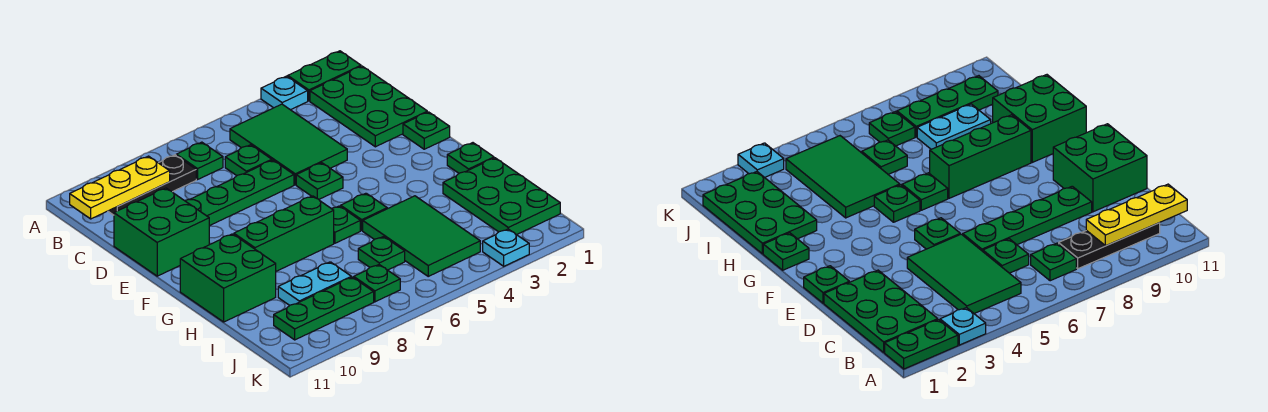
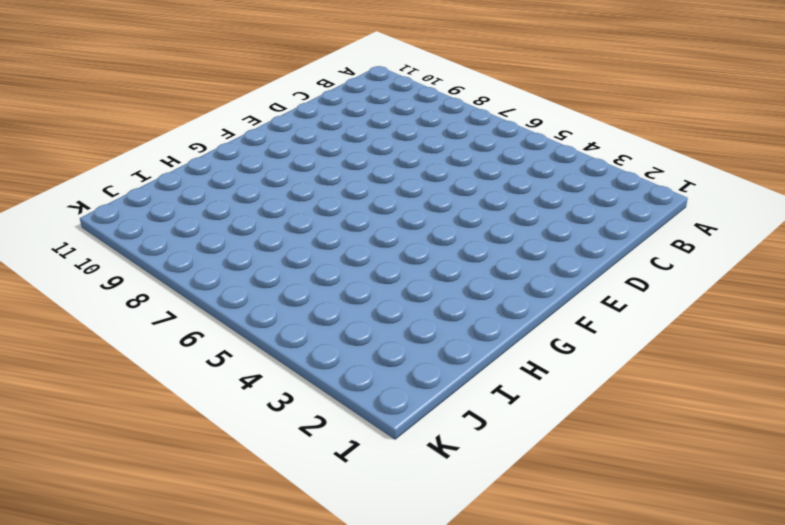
none -> green plate A1:A2 level 1
none -> cyan plate A3 level 1
none -> green plate B1:D2 level 1

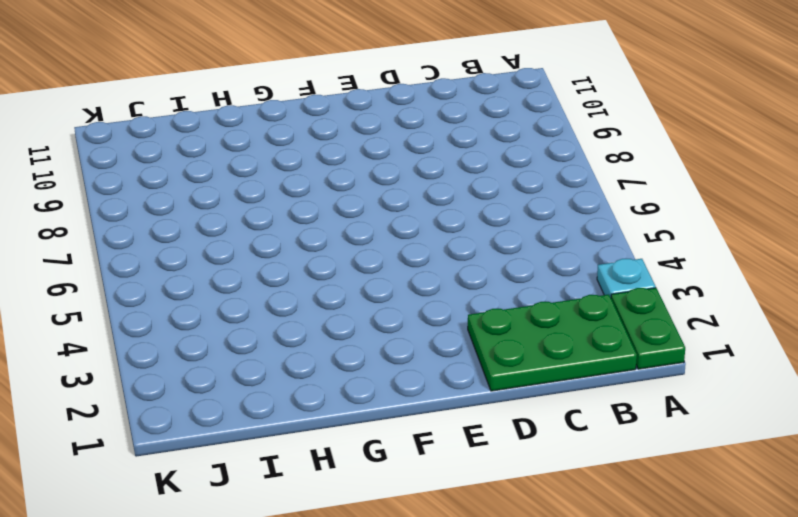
none -> green tile B4:D5 level 1
none -> green plate B7 level 1
none -> black plate B8:B10 level 1

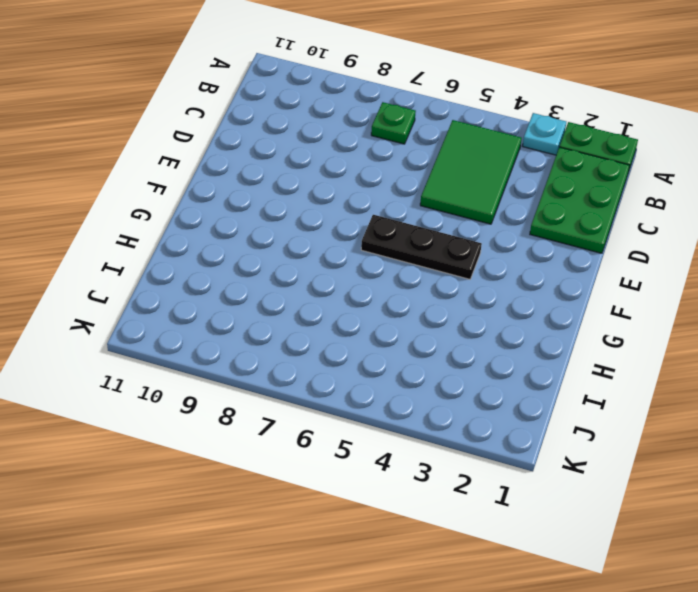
black plate F4:F6 level 1 -> black plate B8:B10 level 1
none -> green plate C6 level 1
none -> green plate D6:D9 level 1
none -> green brick D10:E11 level 1

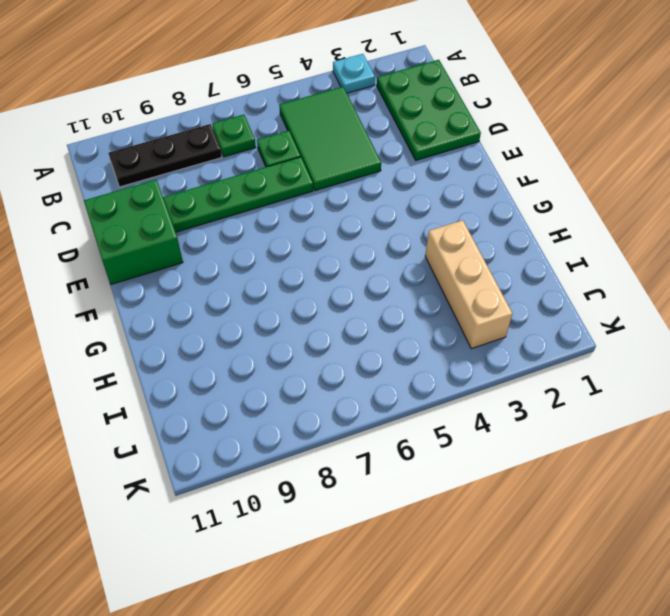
tan brick H3:J3 level 1 -> none
none -> green plate A1:A2 level 1
none -> green plate E1 level 1
none -> green plate E5 level 1

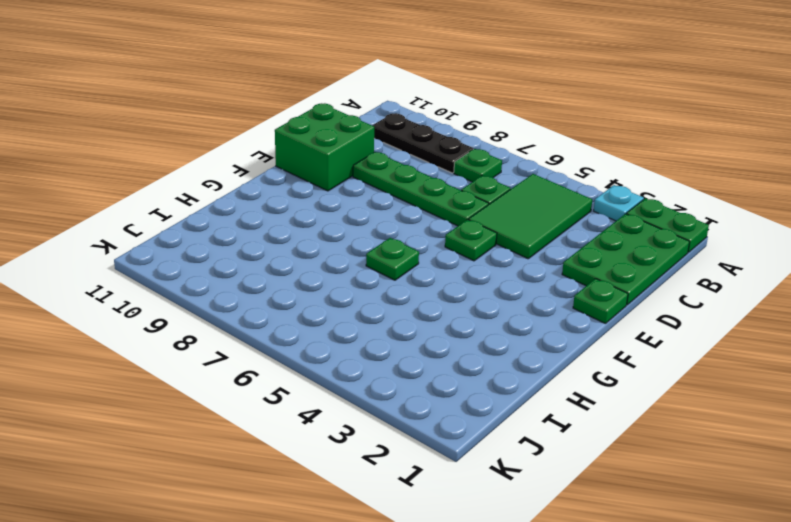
none -> green plate G1 level 1
none -> green plate G5 level 1
none -> green brick G7:G9 level 1

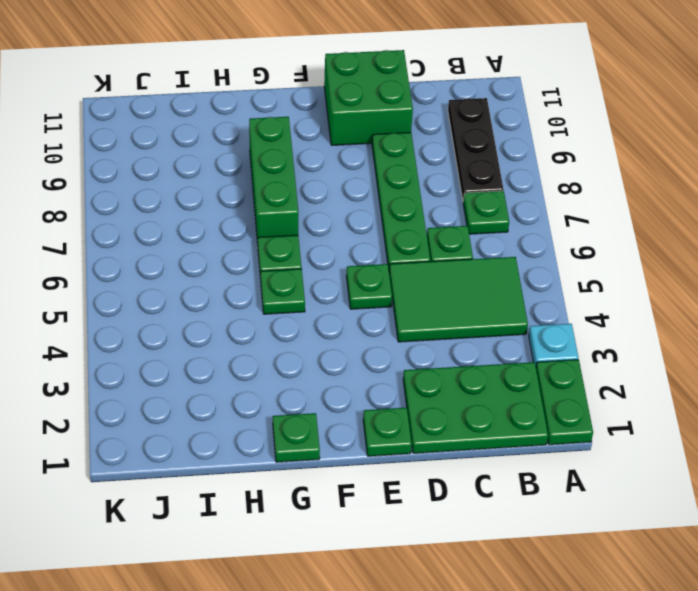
none -> green brick G10:H11 level 1
none -> green plate H1:J2 level 1
none -> green tile H4:J5 level 1

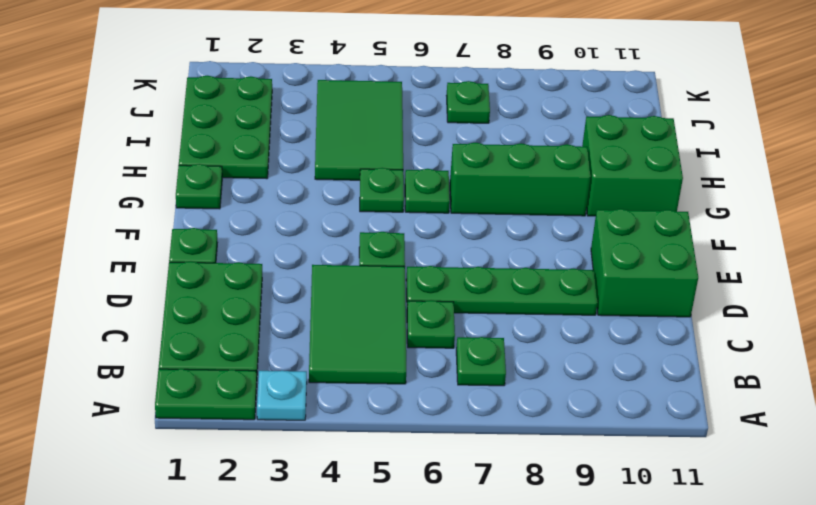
none -> black plate B8:B10 level 1
none -> green plate I6 level 1
none -> cyan plate I8:I9 level 1

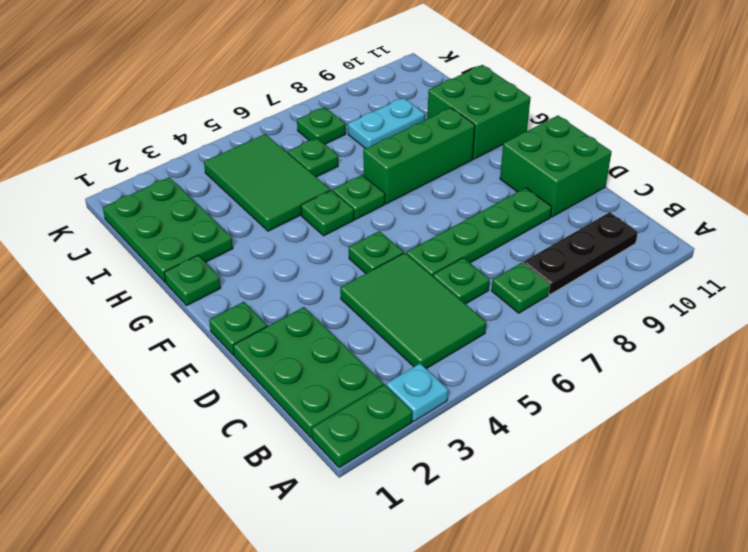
none -> green plate J8:J10 level 1
none -> cyan plate K3 level 1
none -> yellow plate B9:B11 level 2

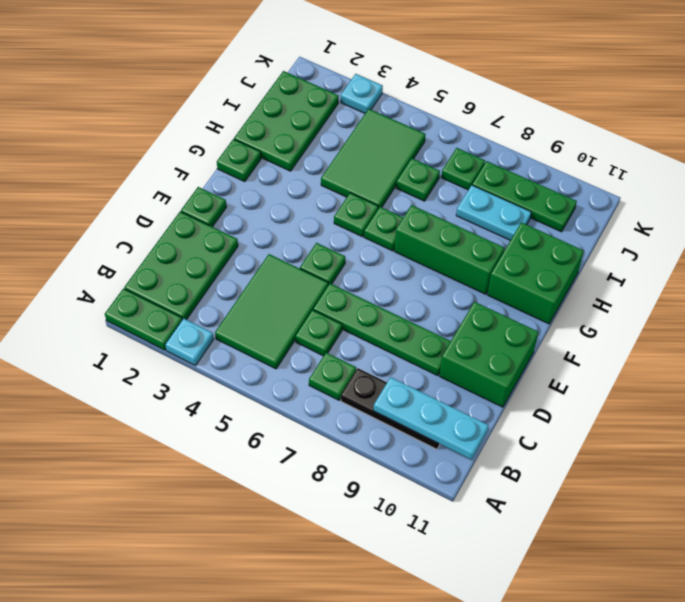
cyan plate B9:B11 level 2 -> yellow plate B9:B11 level 2

